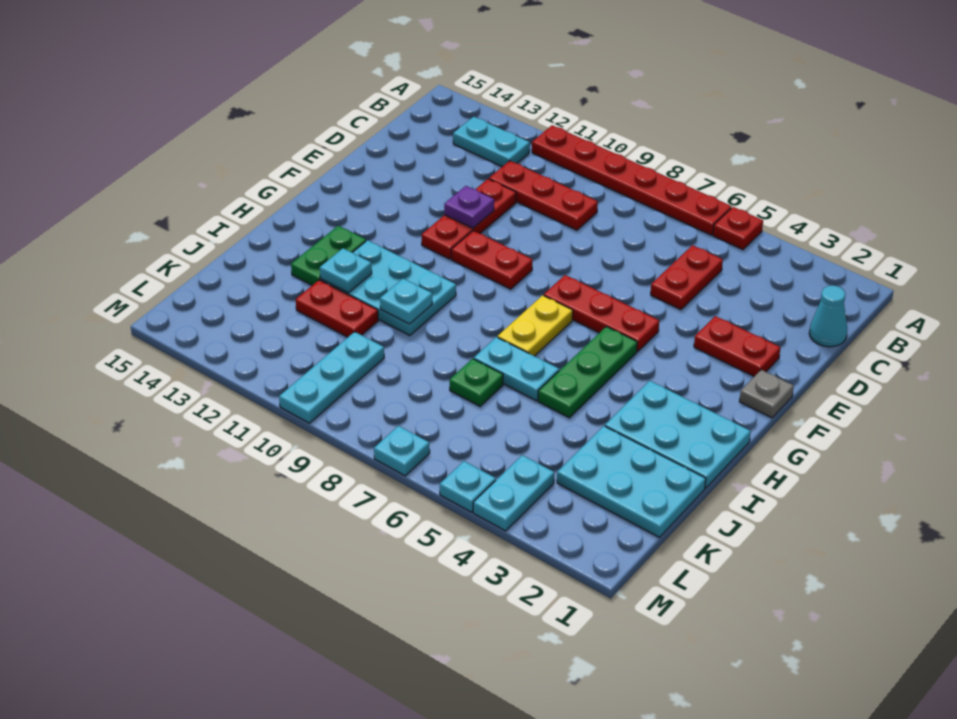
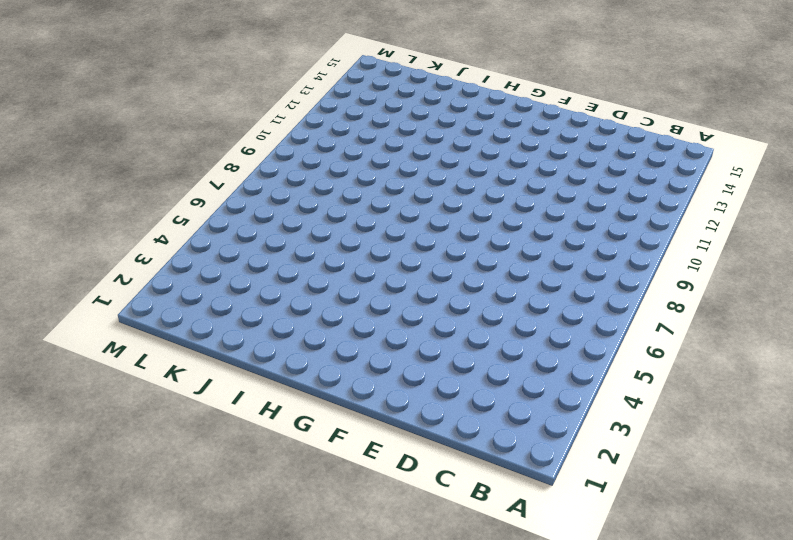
none -> red plate A5 level 1
none -> red plate A6:A11 level 1
none -> cyan plate B12:B13 level 1

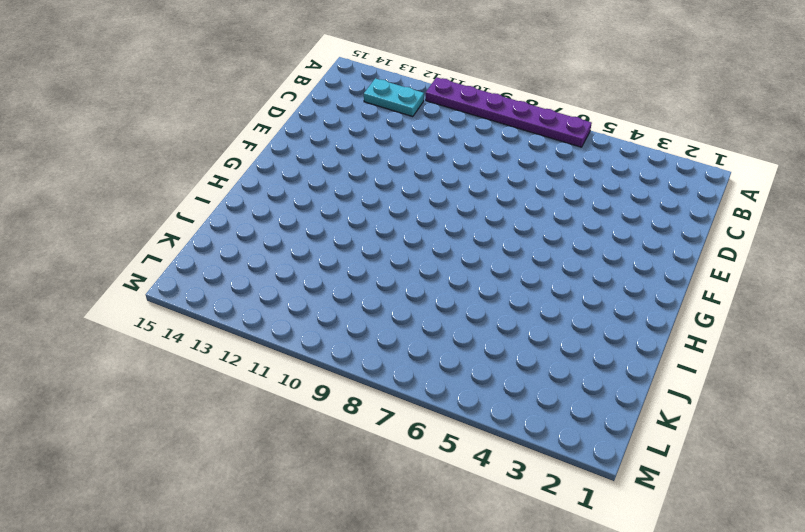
purple plate A6:A11 level 1 -> red plate A6:A11 level 1
none -> red plate A5 level 1
none -> cyan cone C1 level 1
none -> red plate C5:D5 level 1

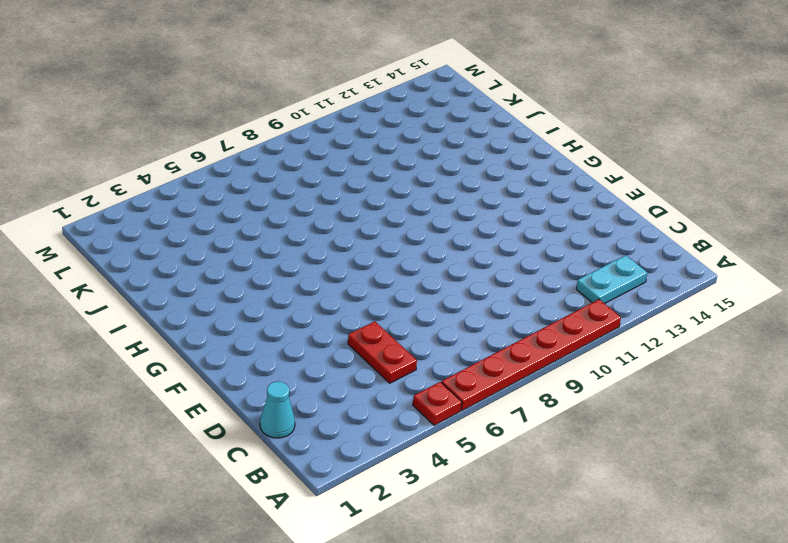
none -> red plate C9:C11 level 1
none -> red plate D11:F11 level 1
none -> red plate E2:E3 level 1

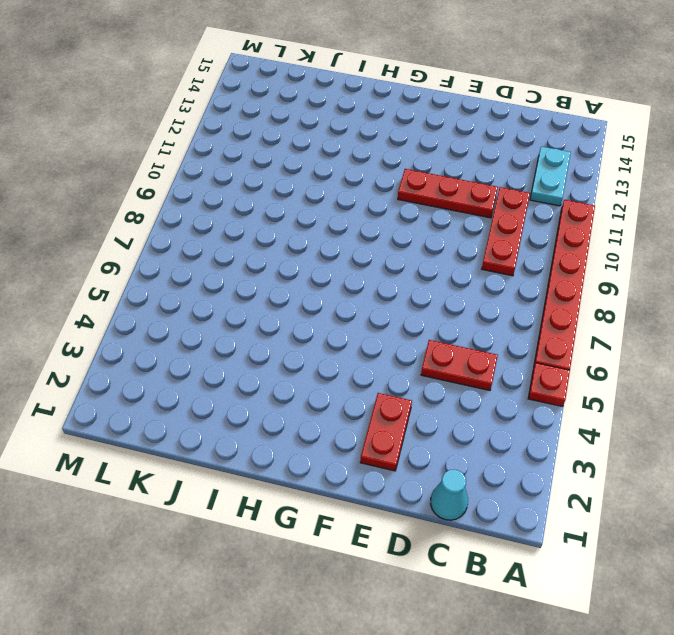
none -> grey plate F1 level 1
none -> red plate F5:F7 level 1
none -> red plate F9:F10 level 1

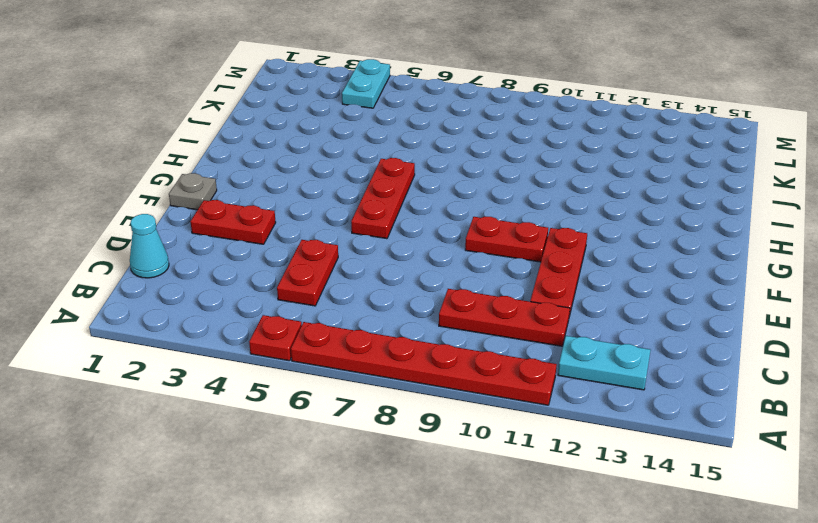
red plate F6:H6 level 1 -> red plate F5:F7 level 1
none -> green plate G5:I5 level 1
none -> yellow plate G7:H7 level 1
none -> cyan plate H1:I3 level 1

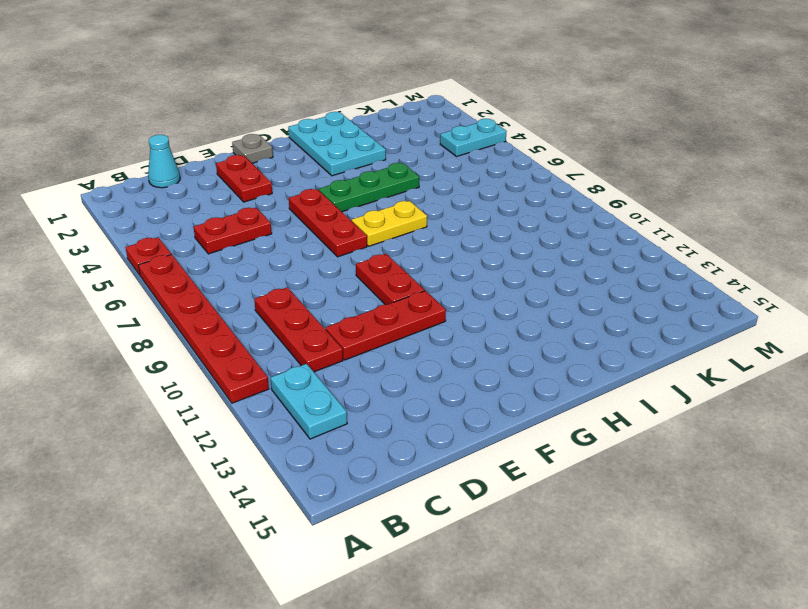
none -> cyan plate H10:I12 level 1
none -> green plate H13:I13 level 1
none -> cyan plate I6:I7 level 1

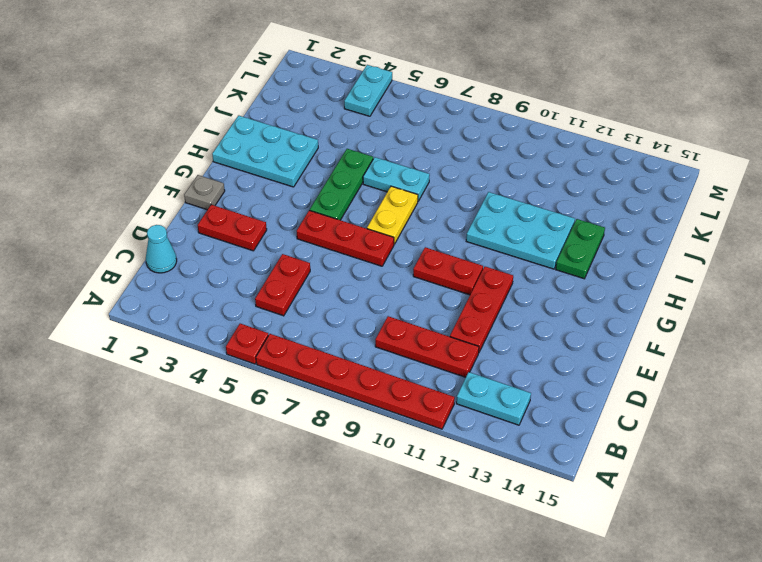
none -> cyan plate J1:K3 level 1
none -> green plate J7 level 1
none -> red plate J11:J12 level 1

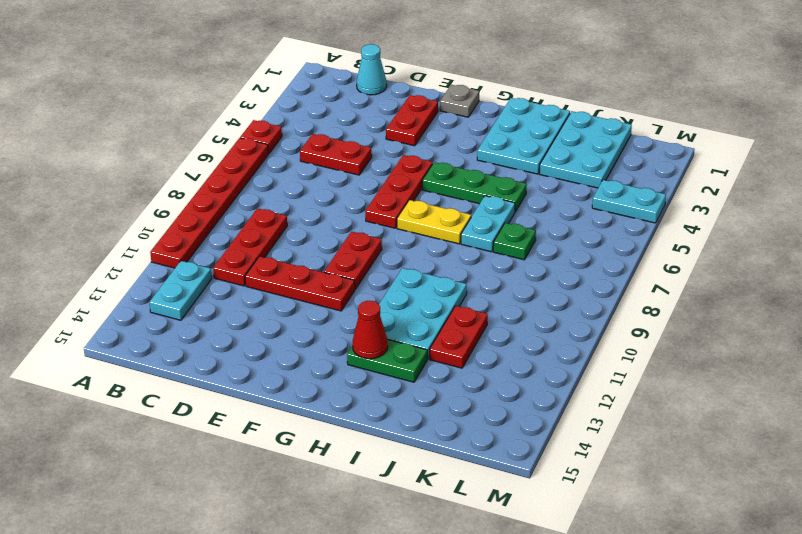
red cone H13 level 2 -> none
none -> cyan plate K10:M10 level 1
none -> cyan plate M5 level 1
none -> cyan plate M7 level 1

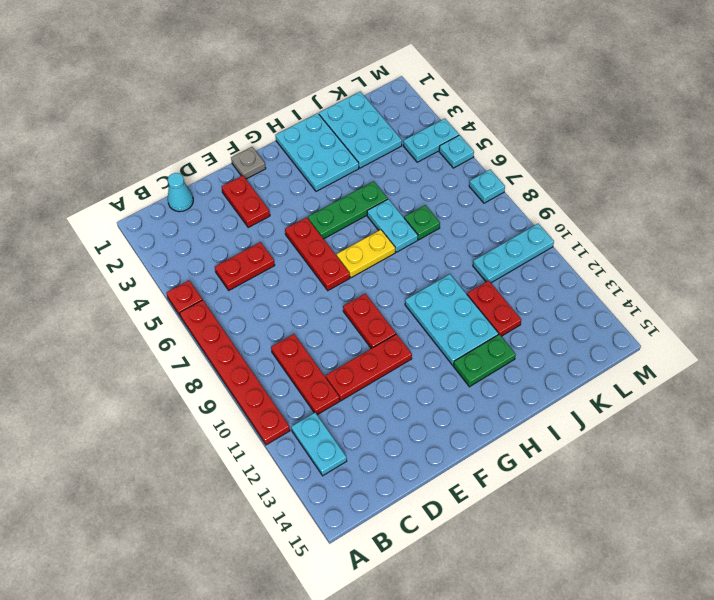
none -> purple plate E11 level 2
none -> cyan plate I10 level 2
none -> cyan plate I12 level 2

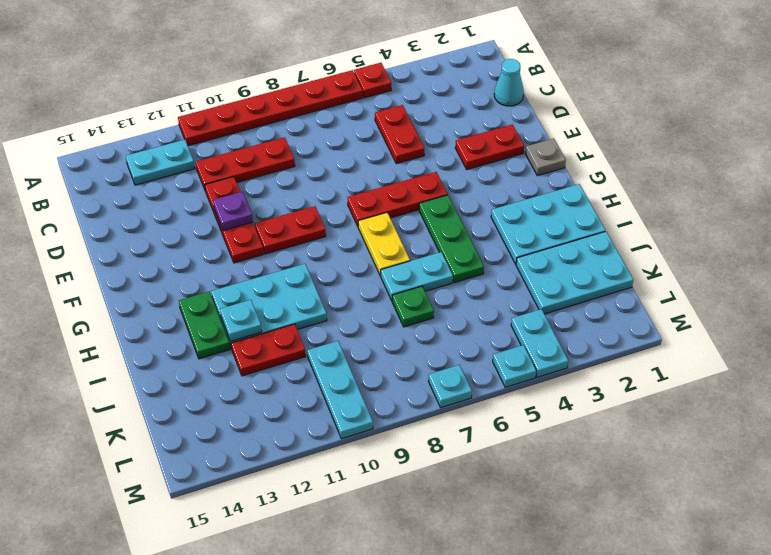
none -> cyan plate I10 level 2

